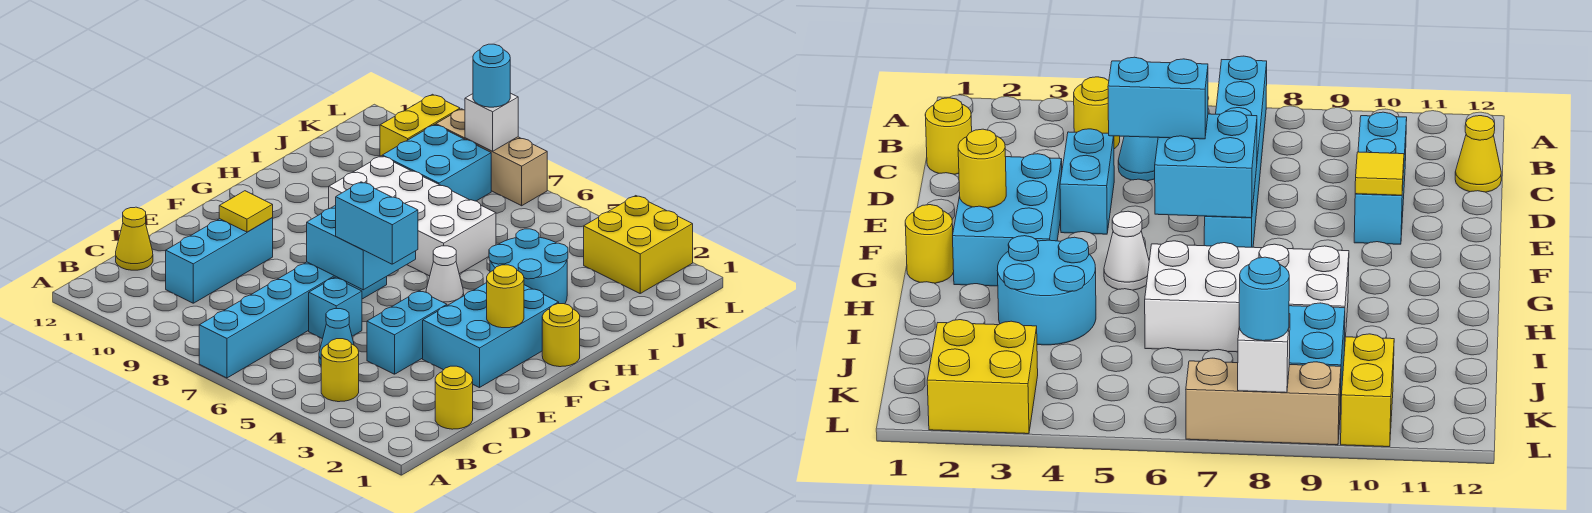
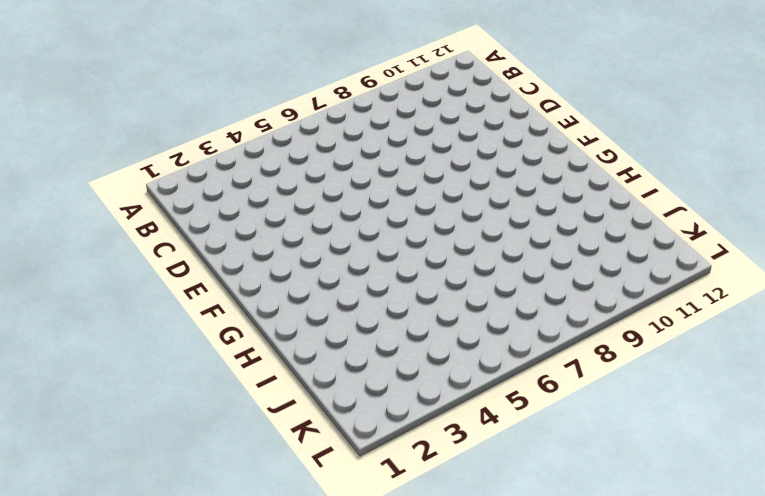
none -> cyan brick A7:F7 level 1
none -> yellow round brick B4 level 1
none -> yellow round brick C1 level 1

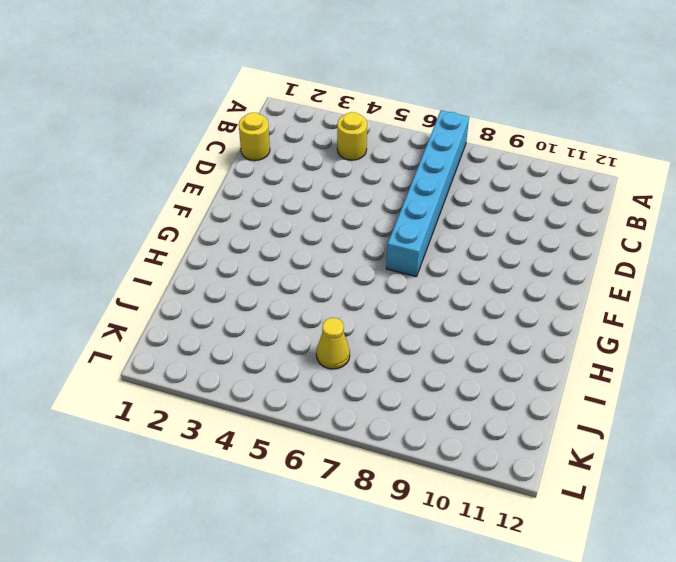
yellow cone J6 level 1 -> yellow cone C12 level 1
none -> cyan cone C5 level 1
none -> cyan brick C10:E10 level 1
none -> cyan brick D4:E4 level 1

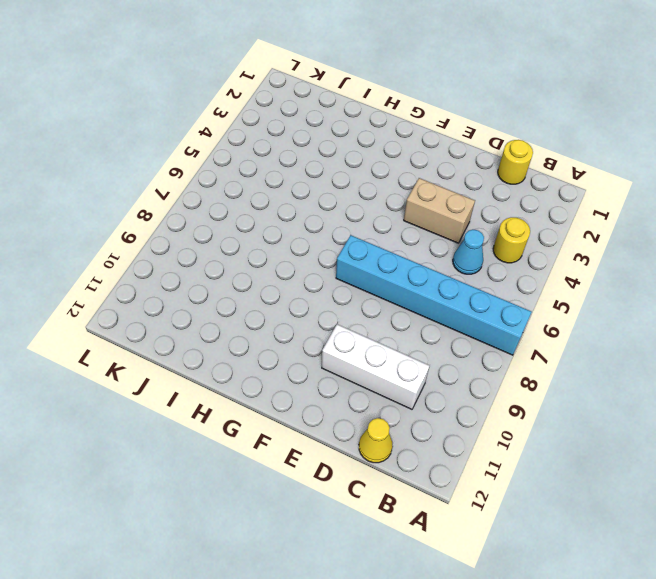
white brick C10:E10 level 1 -> cyan brick C10:E10 level 1
tan brick D4:E4 level 1 -> cyan brick D4:E4 level 1
none -> cyan brick D6 level 1
none -> cyan brick E2:G3 level 1
none -> yellow round brick G1 level 1

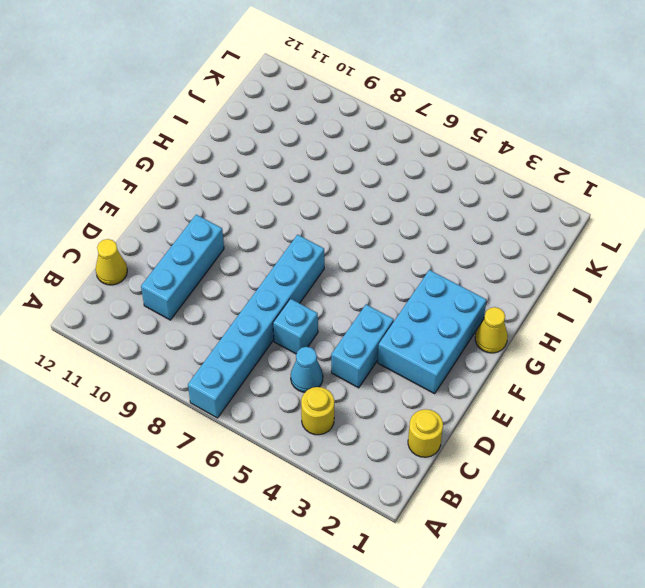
yellow cone G1 level 1 -> yellow round brick G1 level 1
none -> white cone G5 level 1
none -> cyan round brick H3:I4 level 1
none -> white brick H6:I9 level 1

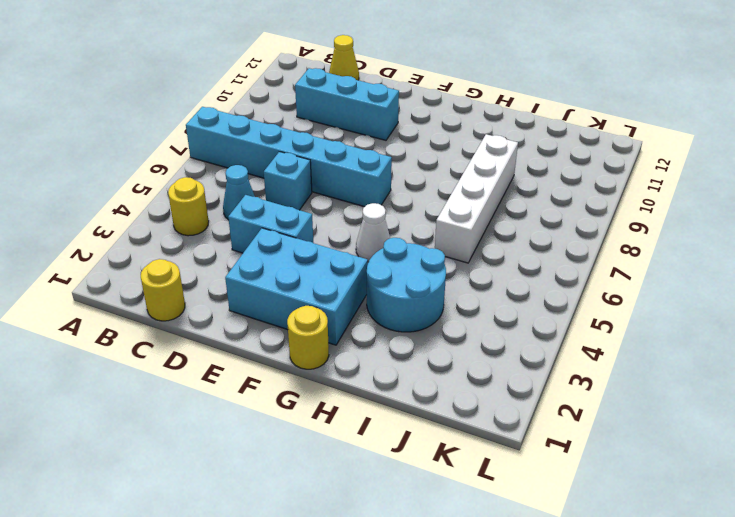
white brick I6:I9 level 1 -> white brick H6:I9 level 1
none -> cyan brick J8:K9 level 1
none -> yellow brick K2:L3 level 1
none -> yellow brick K10:L10 level 1

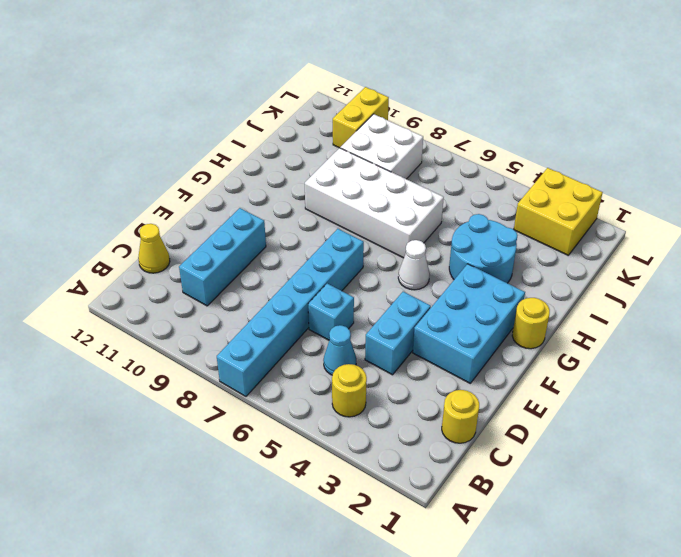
white brick J8:K9 level 1 -> cyan brick J8:K9 level 1
none -> tan brick L7:L9 level 1
none -> cyan brick E6:F7 level 2
none -> yellow tile E10 level 2

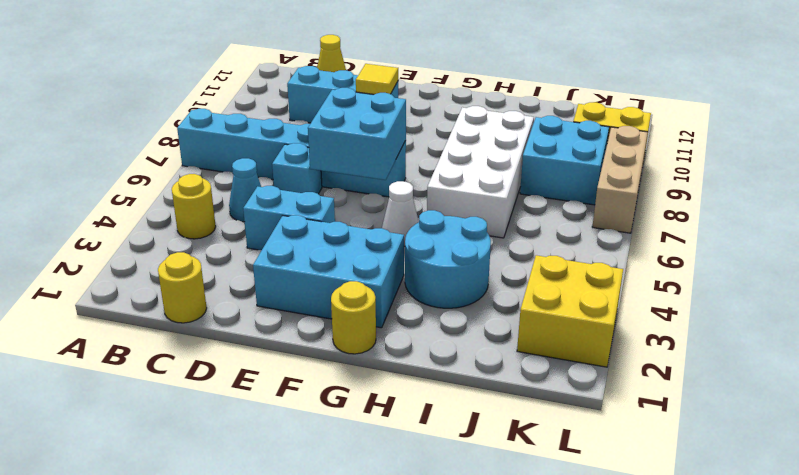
none -> yellow round brick F2 level 2
none -> white brick L8 level 2
none -> cyan brick E5:E6 level 3

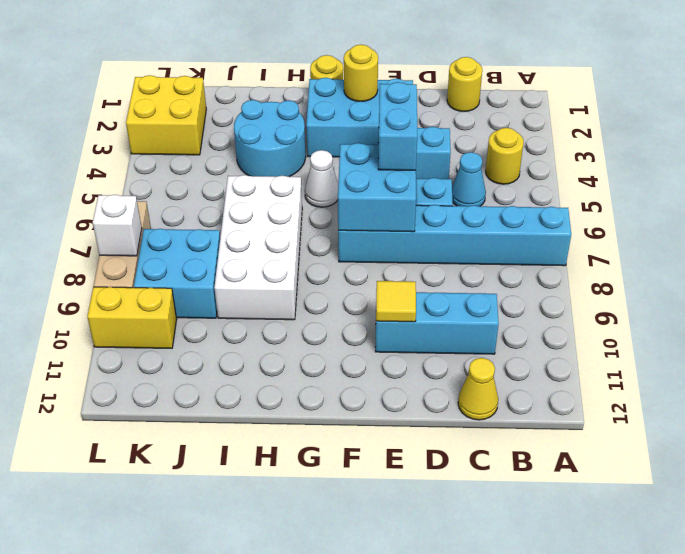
none -> cyan round brick L8 level 3

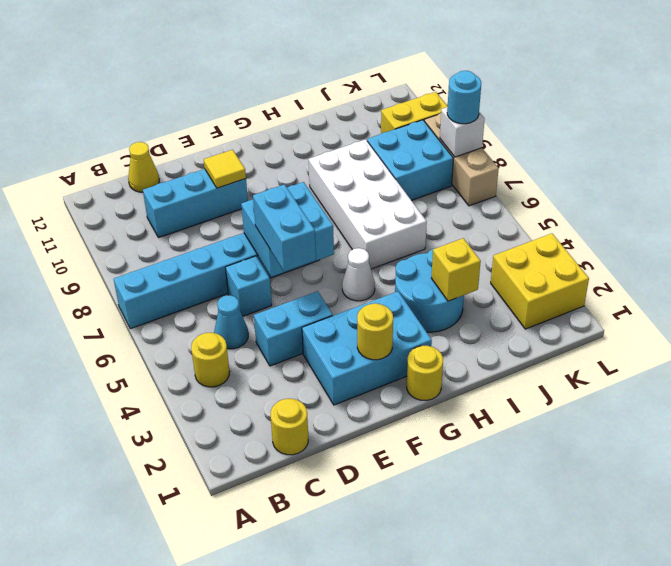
yellow brick I3 level 2 -> none

